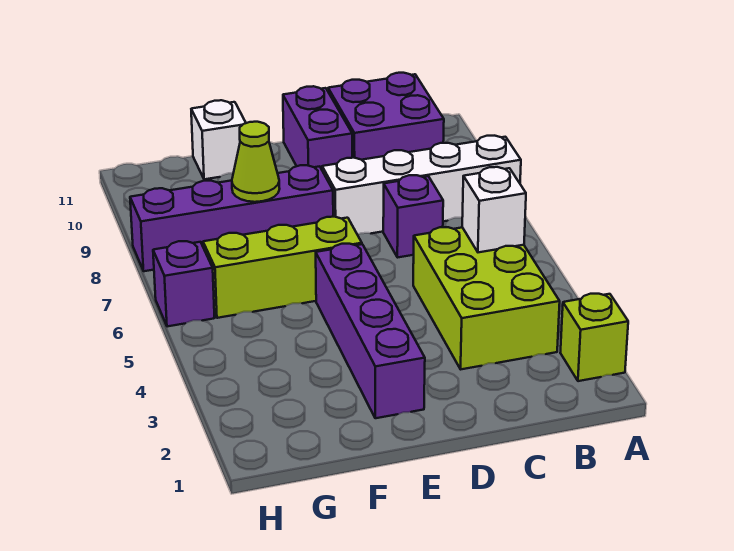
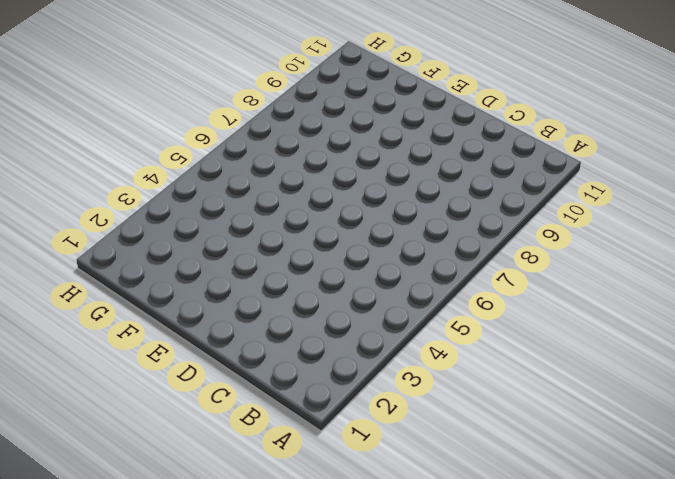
none -> lime brick A2 level 1
none -> white brick A8:D8 level 1
none -> lime brick B3:C5 level 1

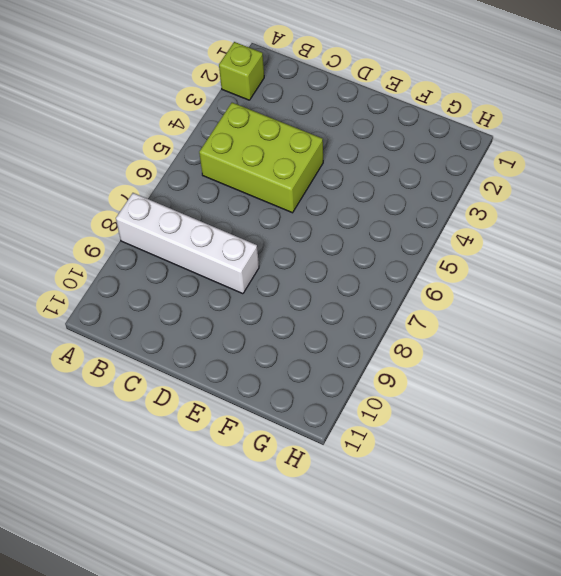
lime brick B4:D5 level 1 -> lime brick B3:C5 level 1
none -> purple brick B10:C11 level 1
none -> purple brick C7 level 1
none -> purple brick D10:D11 level 1

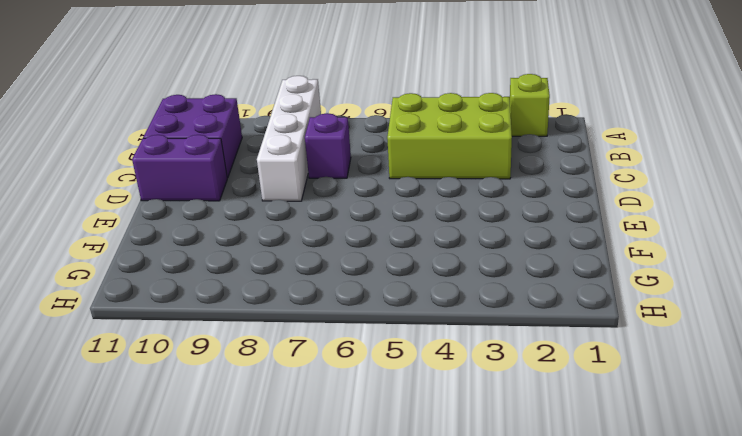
none -> purple brick E2:E5 level 1
none -> lime brick E6:G6 level 1
none -> purple brick E8:H8 level 1

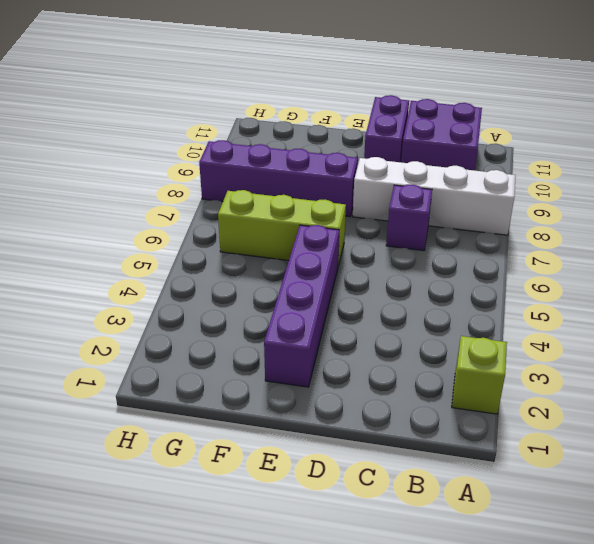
none -> lime brick B3:C5 level 1
none -> white brick F11 level 1
none -> purple brick H6 level 1

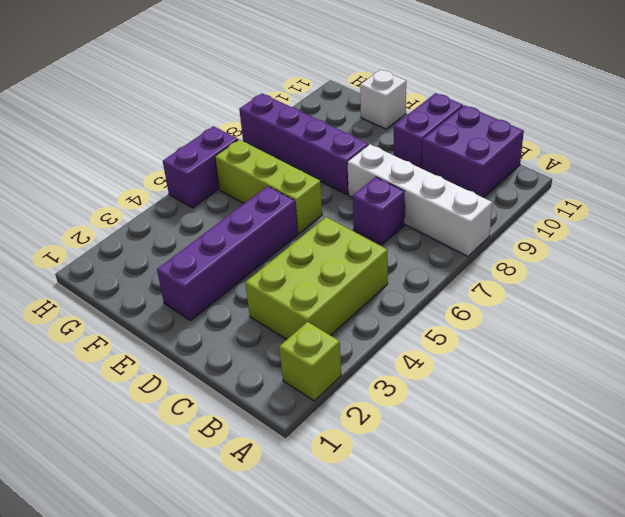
purple brick H5:H6 level 1 -> purple brick H6 level 1
none -> white brick B5 level 2
none -> lime cone F8 level 2

